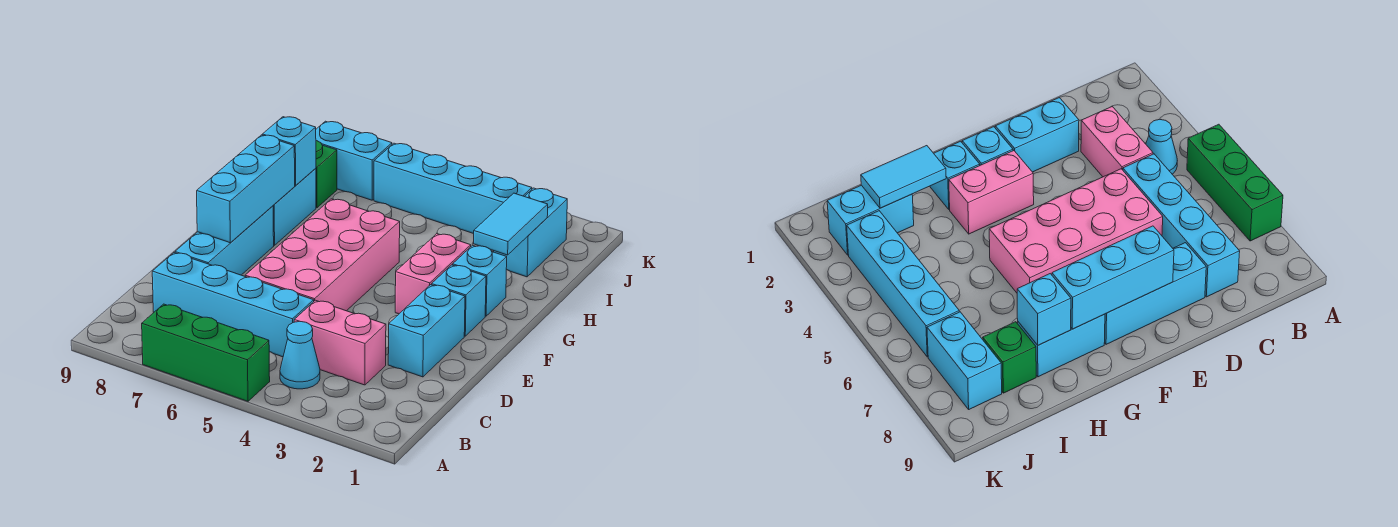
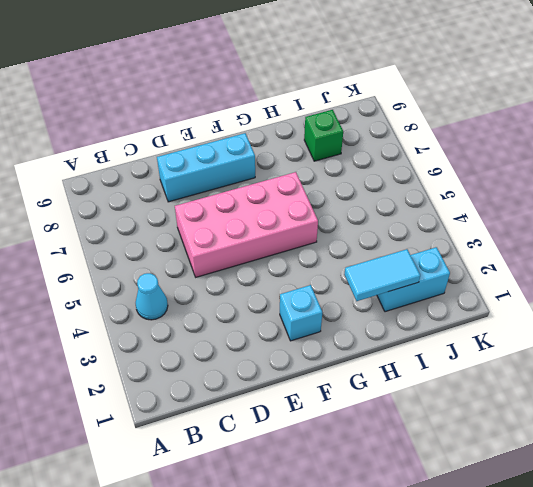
none -> green brick A5:A7 level 1
none -> pink brick C3:C4 level 1
none -> cyan brick C5:C8 level 1

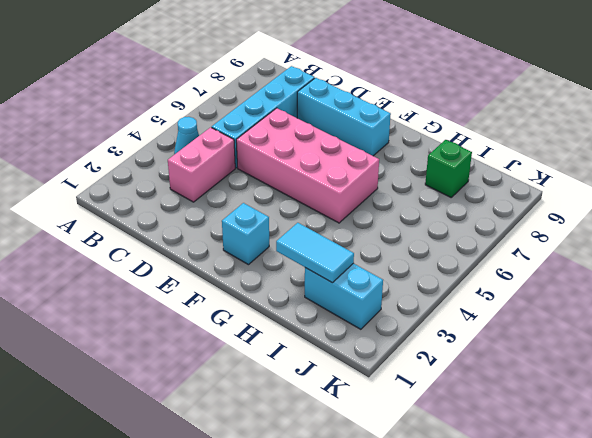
none -> green brick A5:A7 level 1
none -> cyan brick D2:E2 level 1
none -> pink brick F3:G3 level 1

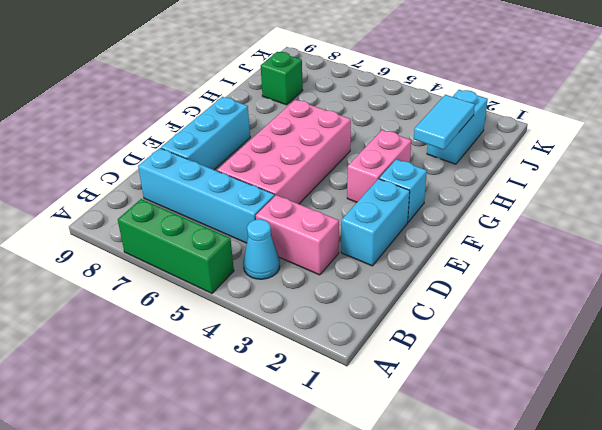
none -> cyan brick G2 level 1
none -> cyan brick G8:H8 level 1
none -> cyan brick J3:J6 level 1

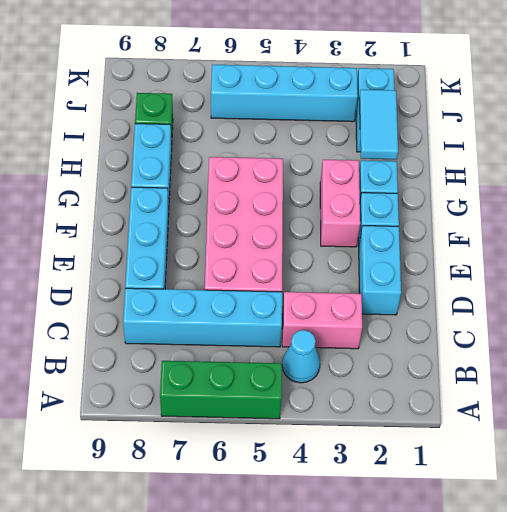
none -> cyan brick J7:J8 level 1
none -> cyan brick E8:G8 level 2
none -> cyan brick H8 level 2

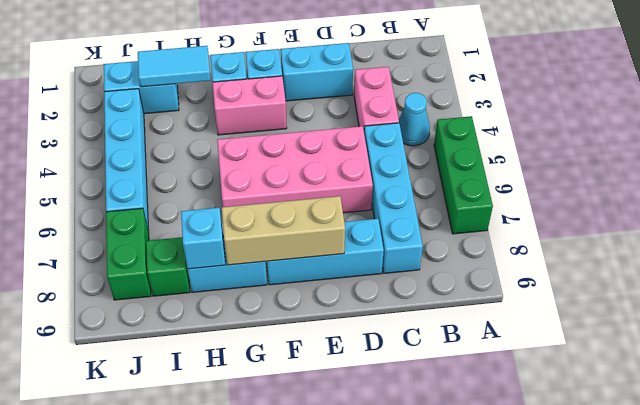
tan brick E8:G8 level 2 -> cyan brick E8:G8 level 2
green brick J7:J8 level 1 -> cyan brick J7:J8 level 1

